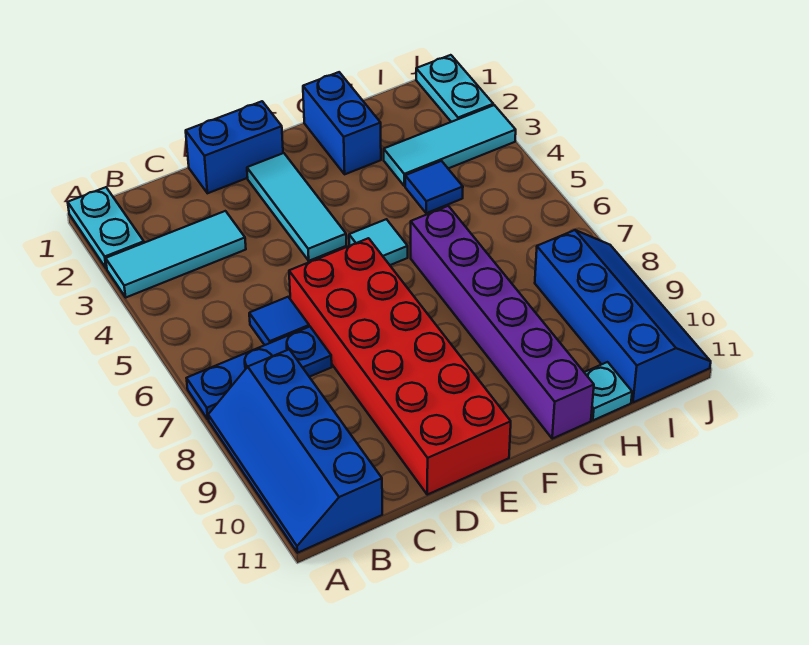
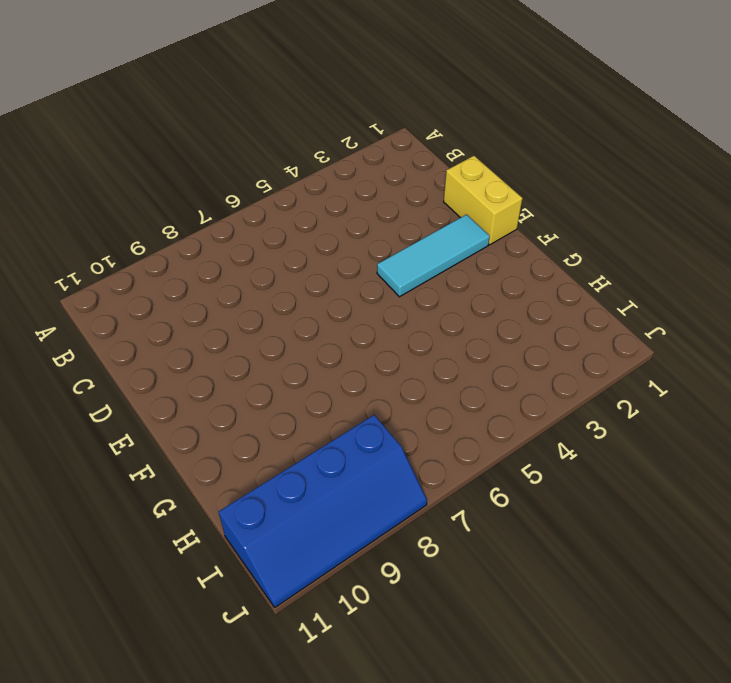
yellow brick D1:E1 level 1 -> blue brick D1:E1 level 1
none -> cyan plate A1:A2 level 1
none -> cyan tile A3:C3 level 1
none -> blue plate A7:C7 level 1

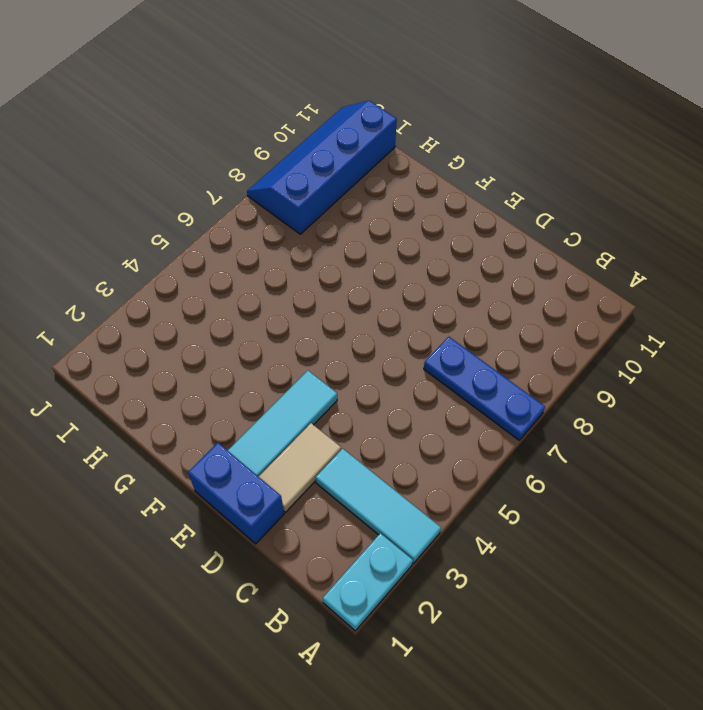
tan tile D2:D3 level 1 -> none
none -> blue slope A8:B11 level 1 top B
none -> blue tile C6 level 1
none -> red brick D6:E11 level 1

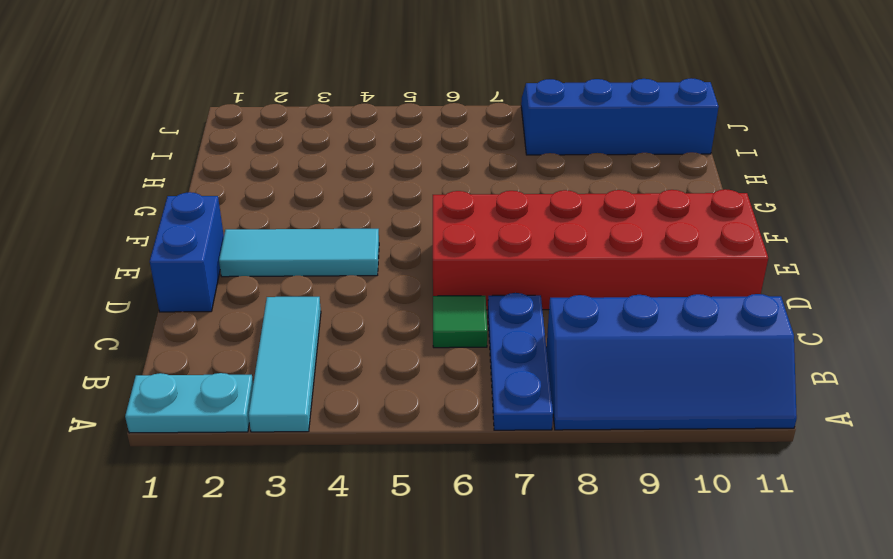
green tile C6 level 1 -> blue tile C6 level 1
none -> cyan tile F5 level 1
none -> blue brick G1:G2 level 1
none -> purple brick G6:G11 level 1

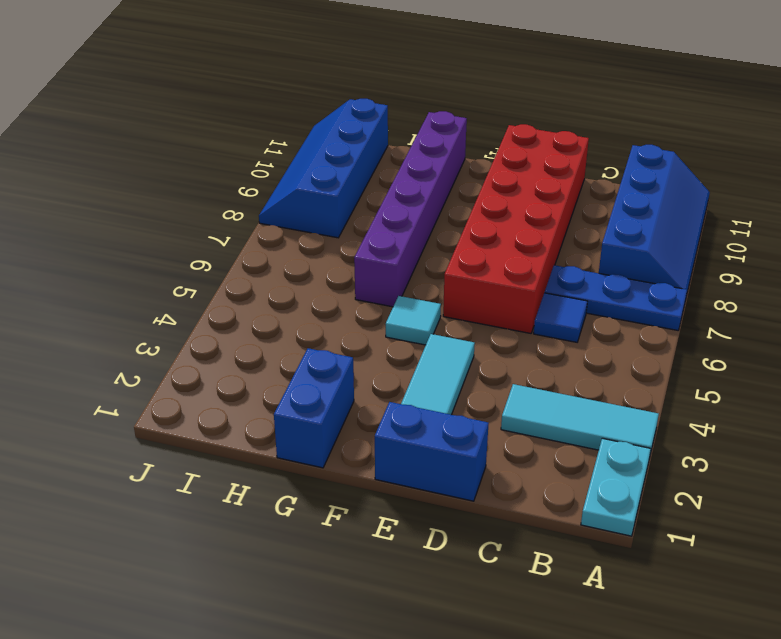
none -> cyan tile H3:J3 level 1
none -> blue tile H4 level 1
none -> cyan plate H11 level 1

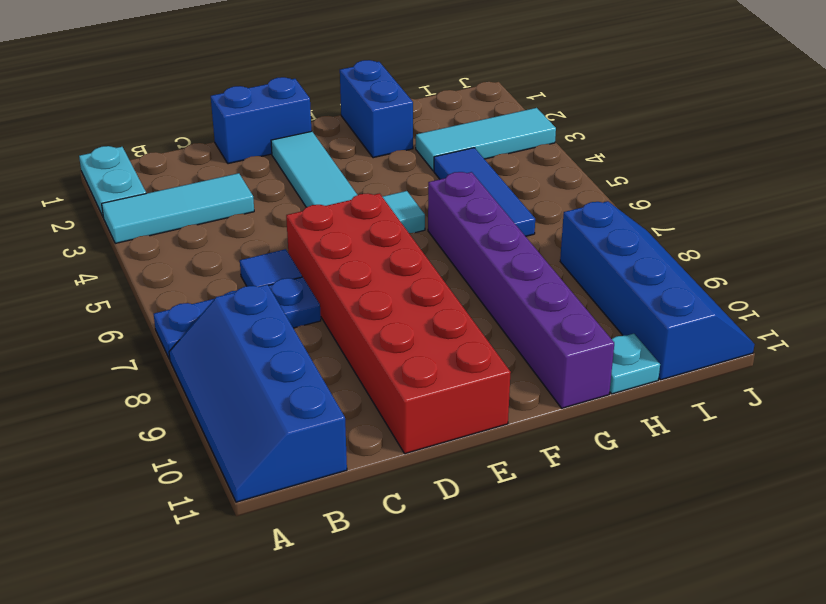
blue tile H4:H6 level 1 -> blue tile H4 level 1
none -> cyan plate J1:J2 level 1

